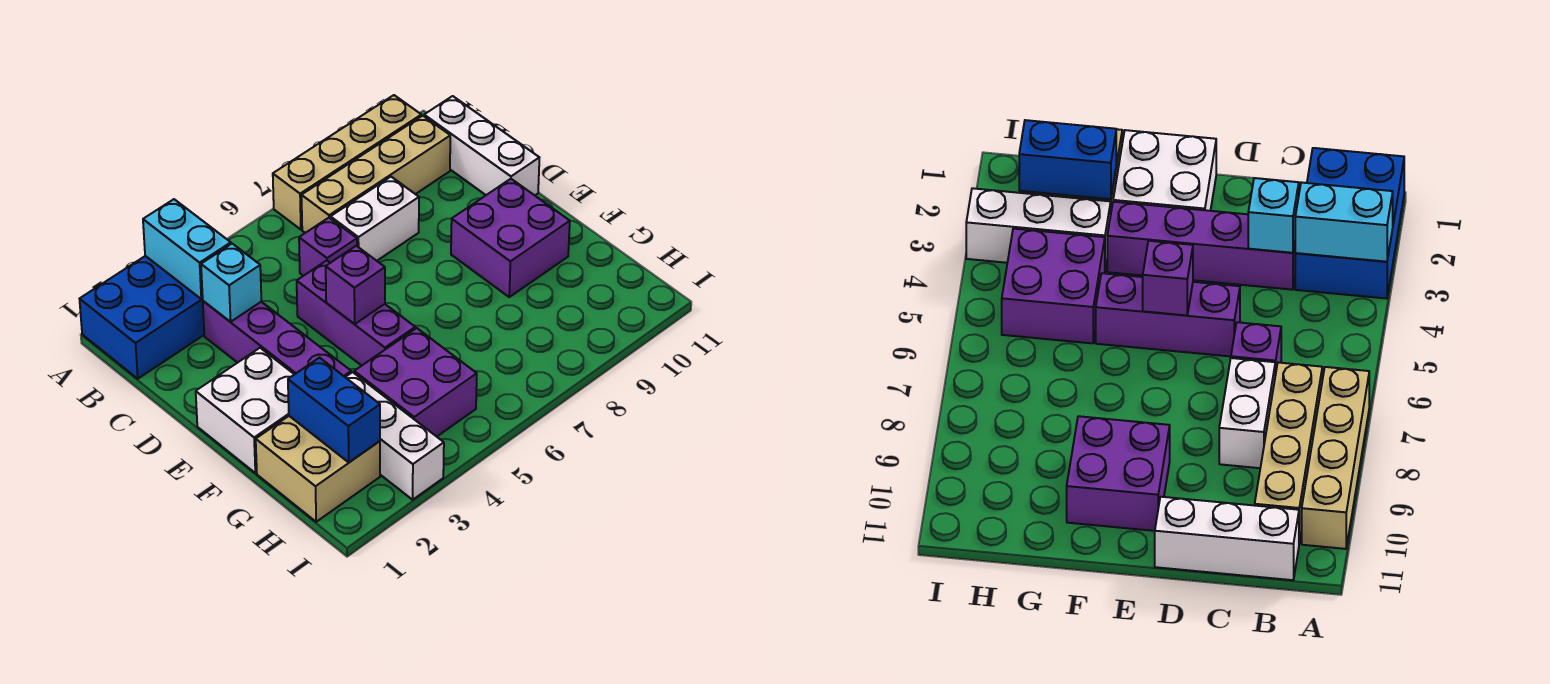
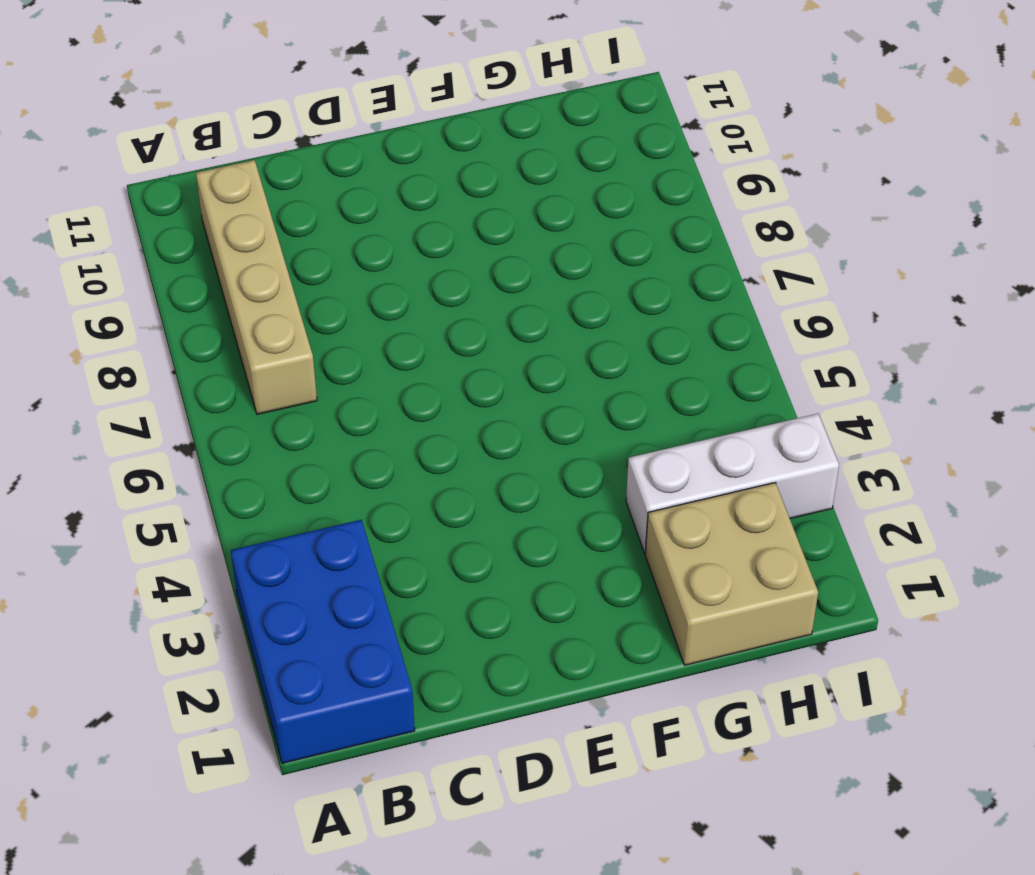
none -> tan brick A7:A10 level 1
none -> white brick B11:D11 level 1
none -> purple brick C3:F3 level 1

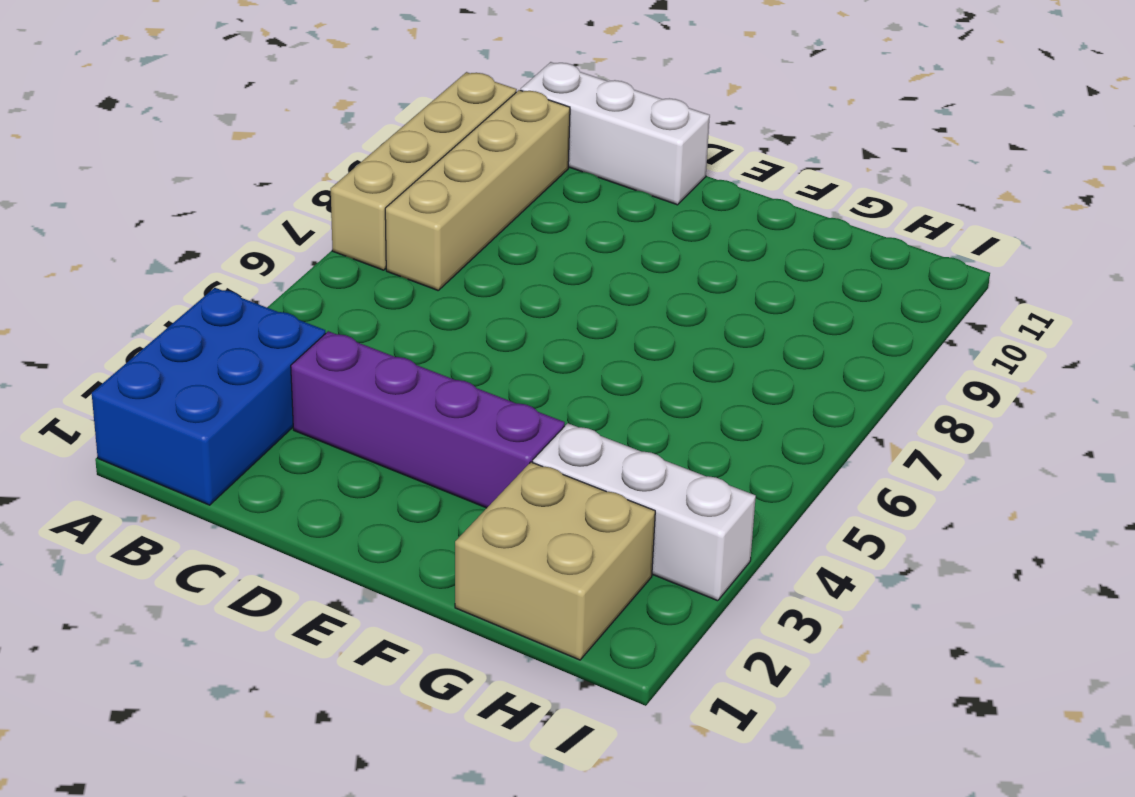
none -> purple brick C6 level 1
none -> white brick C7:C8 level 1
none -> purple brick D5:F5 level 1

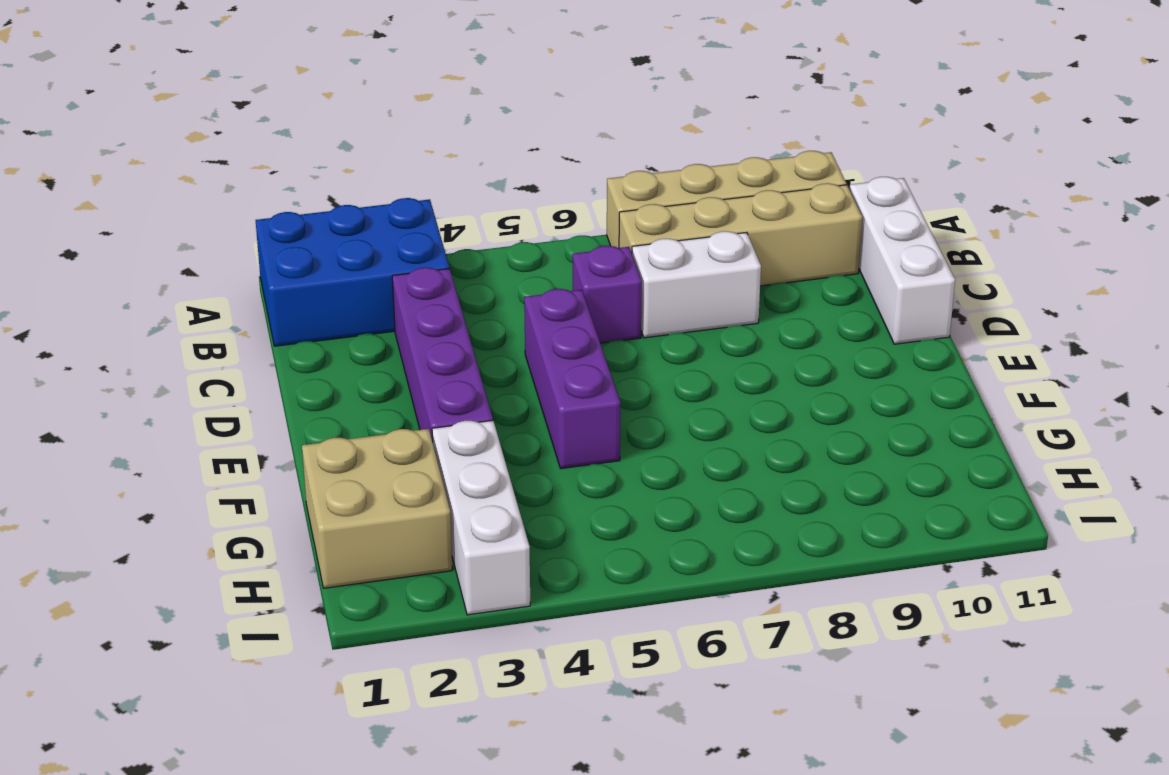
none -> white brick E1:F2 level 1
none -> purple brick E9:F10 level 1
none -> purple brick G4:H5 level 1

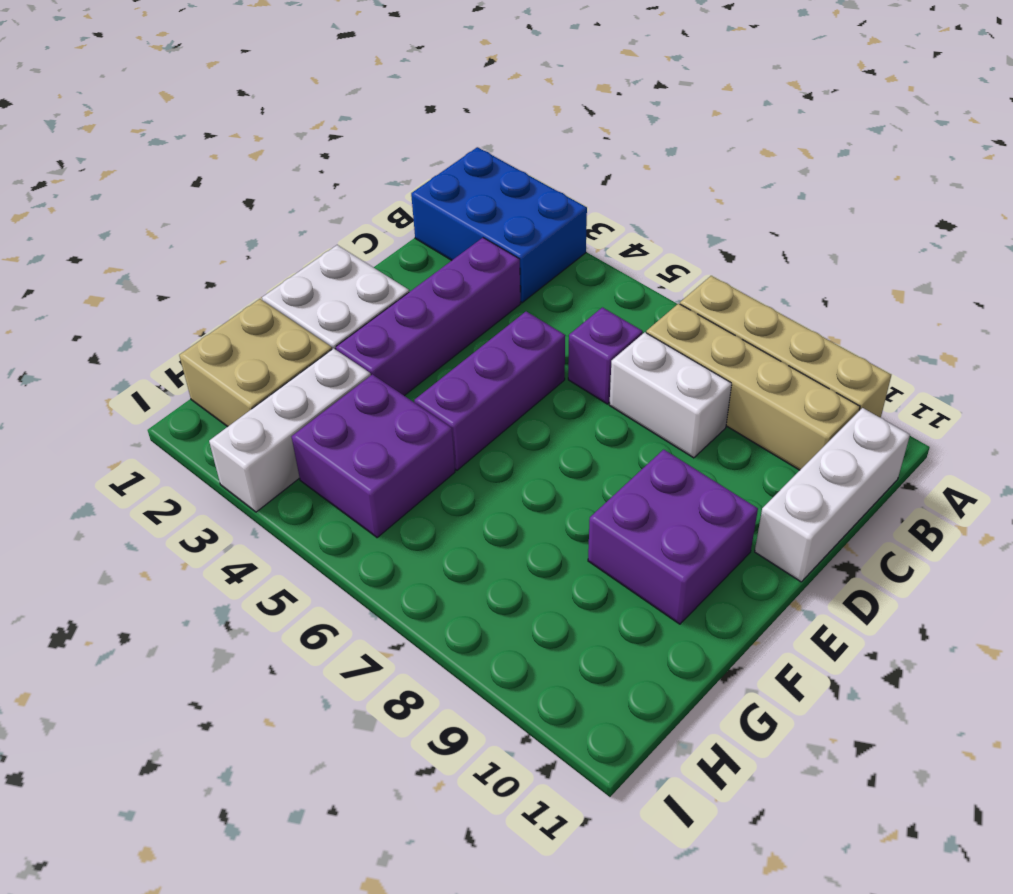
none -> cyan brick A3:B3 level 2
none -> cyan brick C3 level 2
none -> purple brick E5 level 2

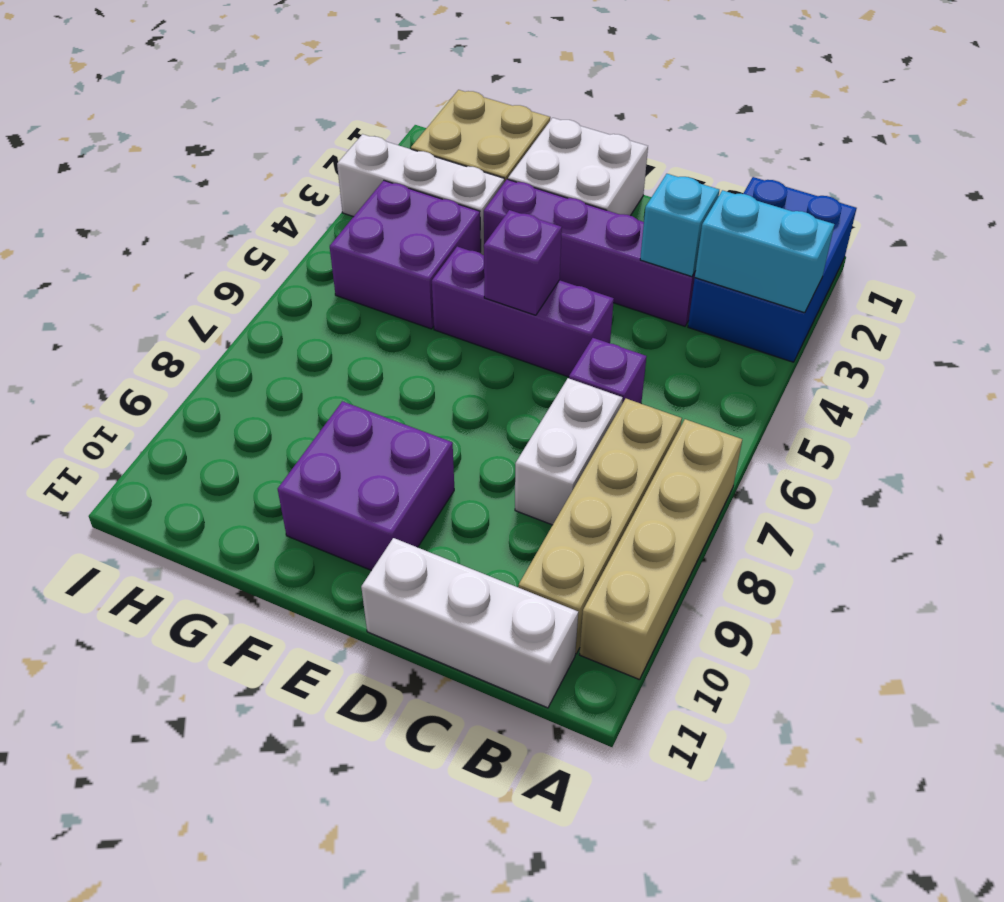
none -> blue brick G2:H2 level 2

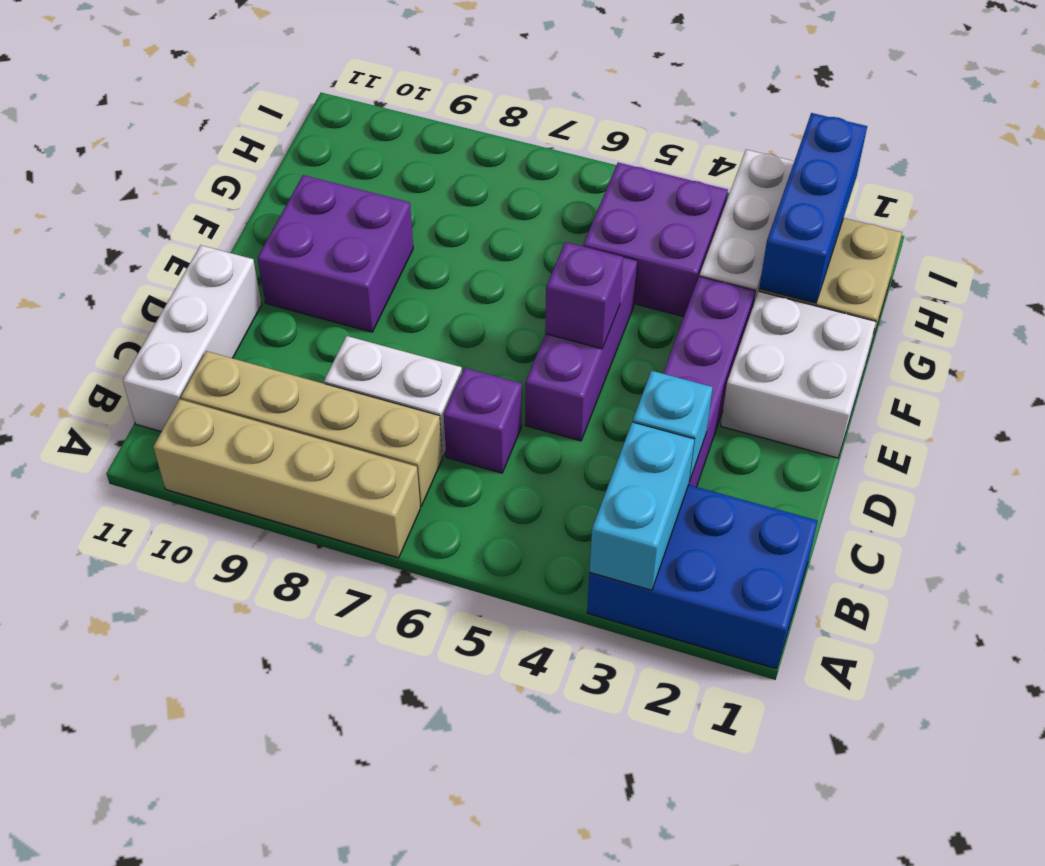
blue brick G2:I2 level 2 -> blue brick G2:H2 level 2

